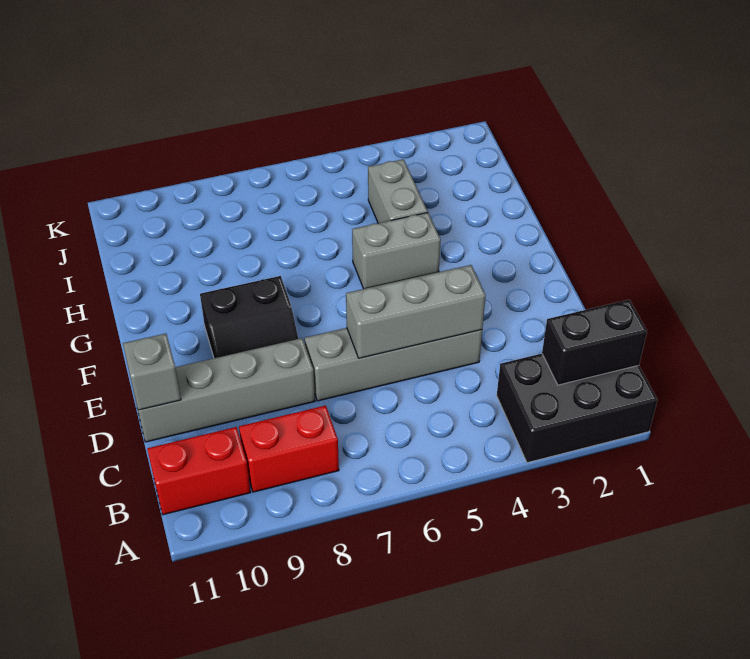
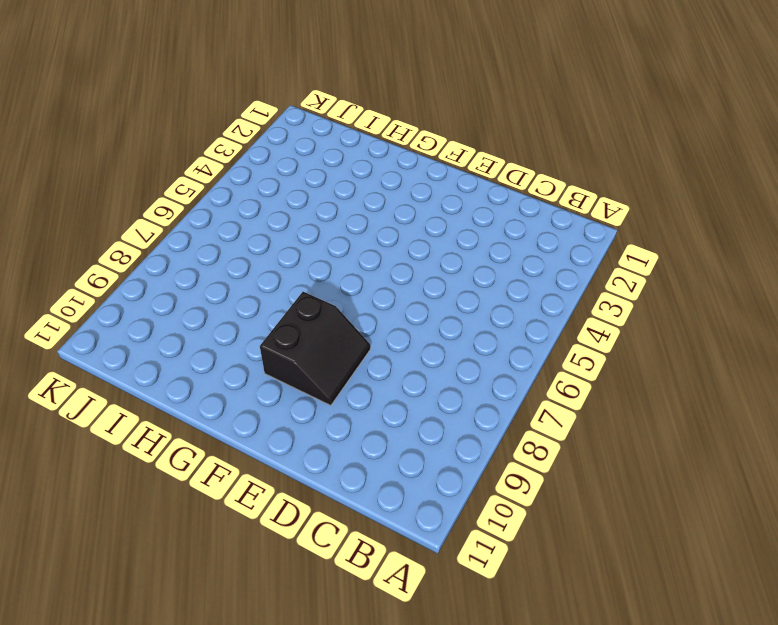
none -> black brick A1:B3 level 1
none -> red brick B8:B9 level 1

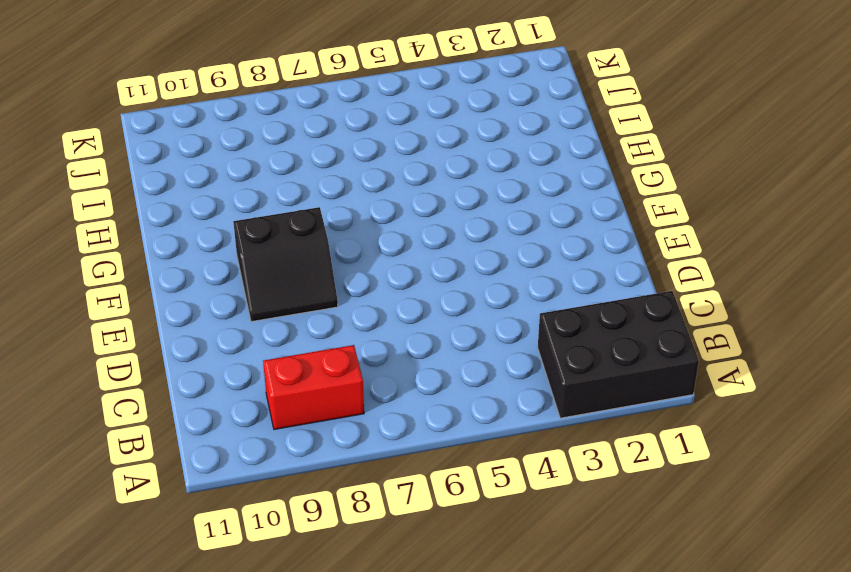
none -> red brick B10:B11 level 1
none -> grey brick D4:D7 level 1

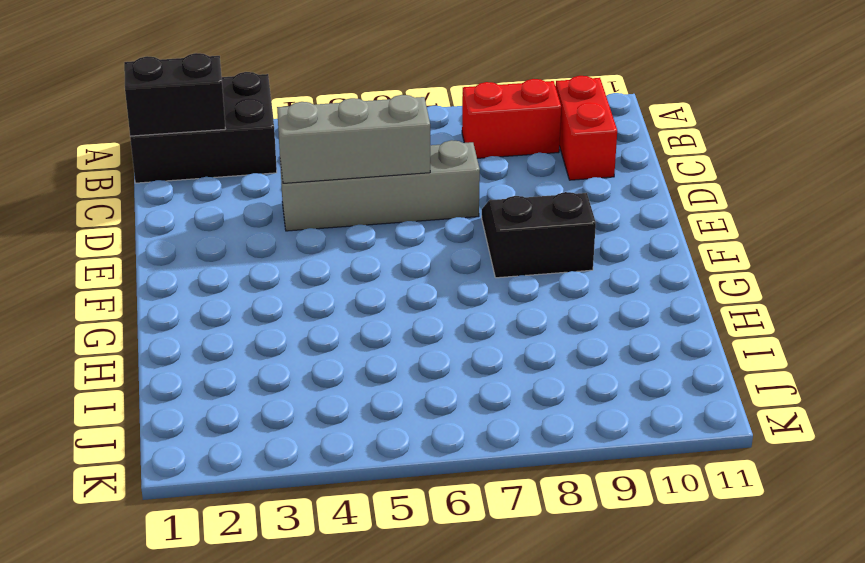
red brick B10:C10 level 1 -> red brick B10:B11 level 1
none -> grey brick D8:D11 level 1
none -> grey brick G4:G5 level 1

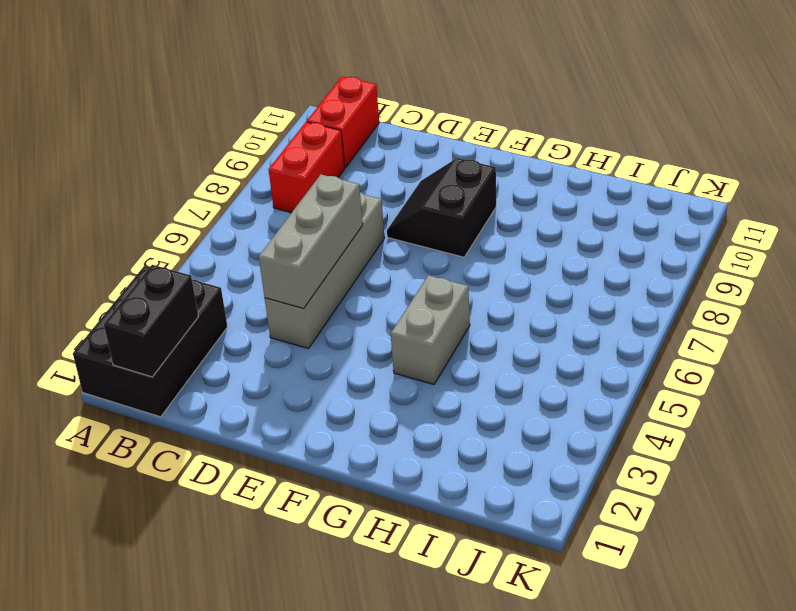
none -> grey brick D8:D11 level 1
none -> grey brick H4:I4 level 1

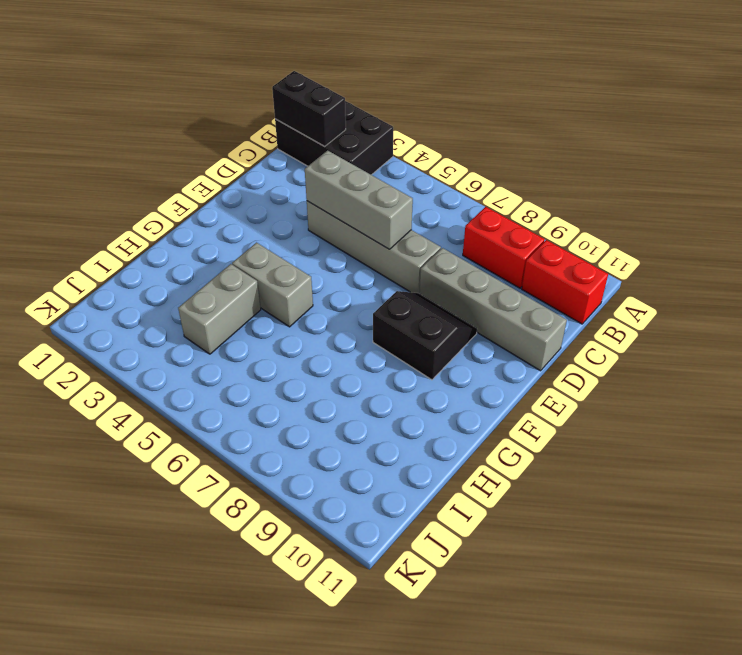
none -> grey brick D11 level 2

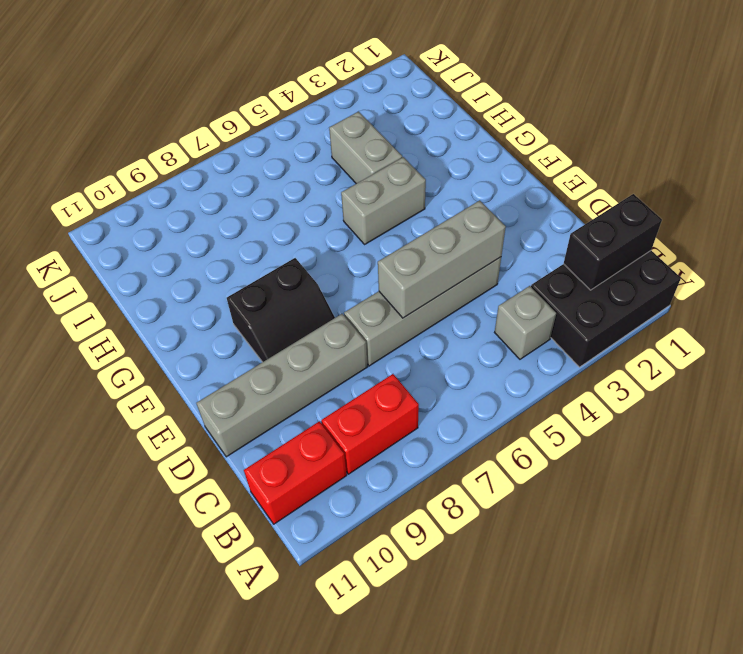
grey brick B4 level 1 -> grey brick D11 level 2

